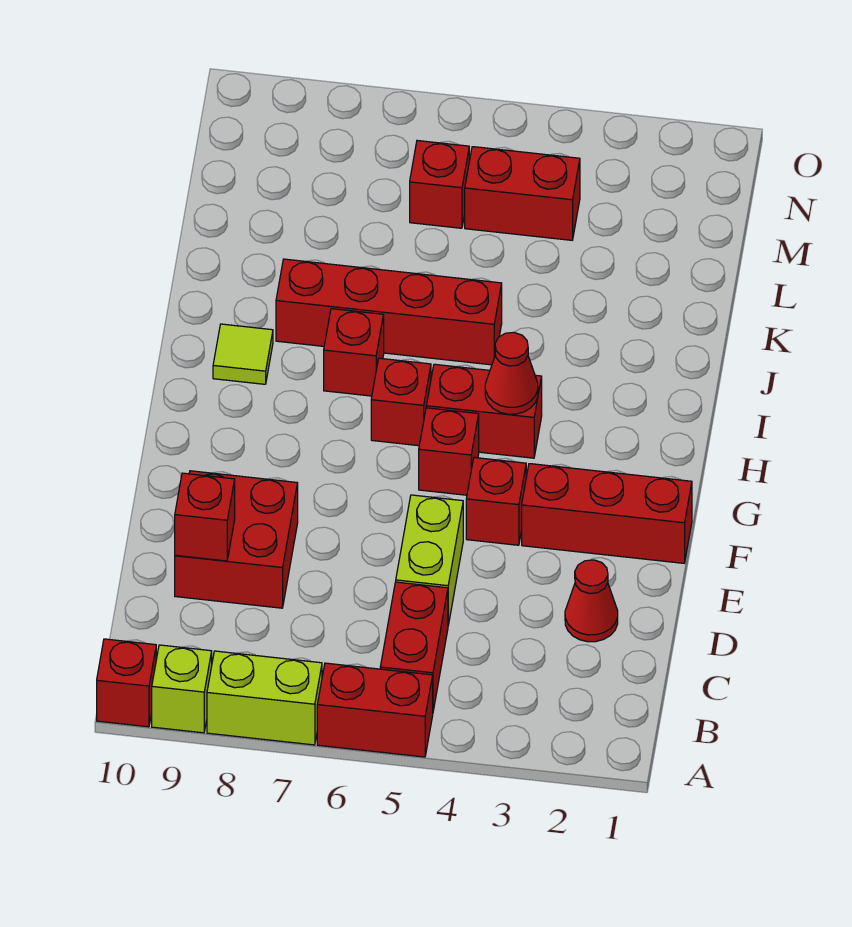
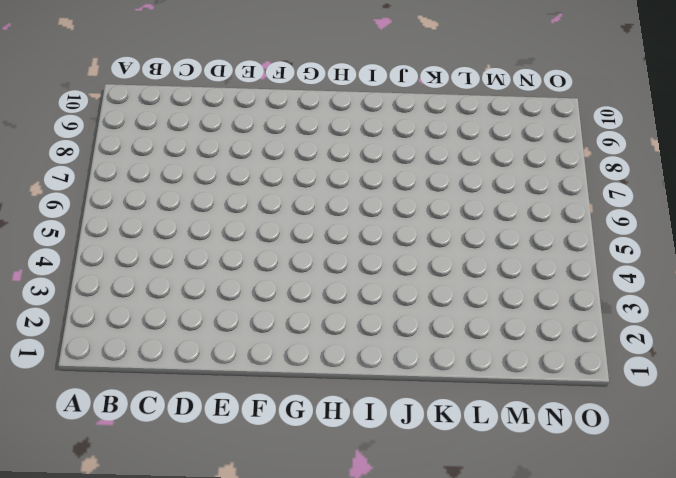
none -> red brick A5:A6 level 1
none -> lime brick A7:A8 level 1
none -> lime brick A9 level 1

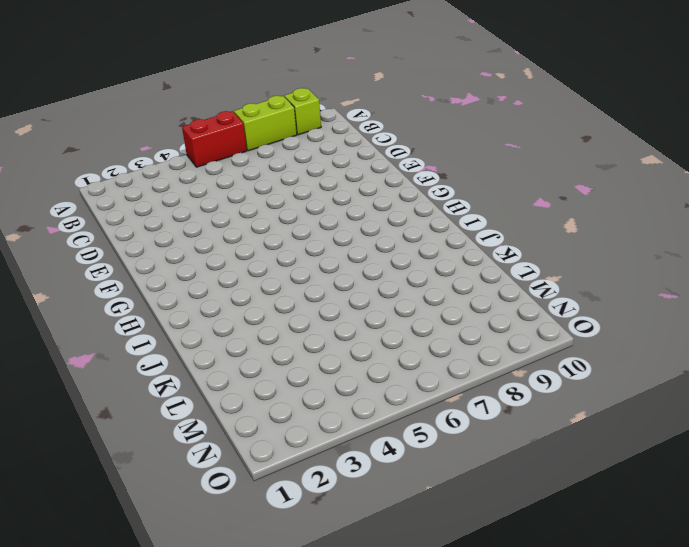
none -> red brick A10 level 1
none -> red brick B5:C5 level 1
none -> red cone D2 level 1

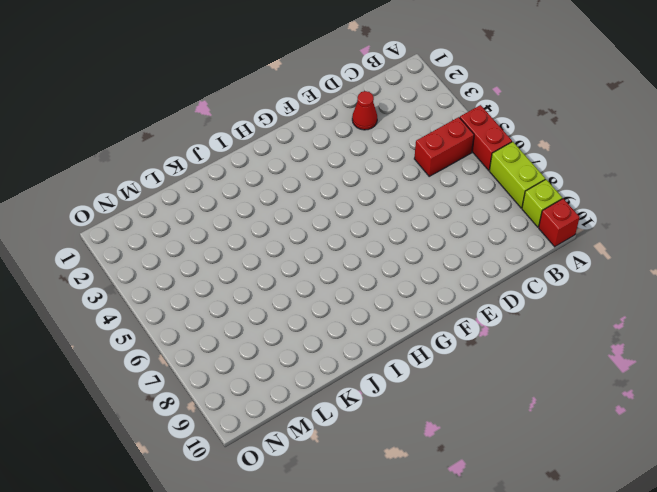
none -> lime brick D5:E5 level 1
none -> red brick D8:E9 level 1
none -> red brick F1:F3 level 1

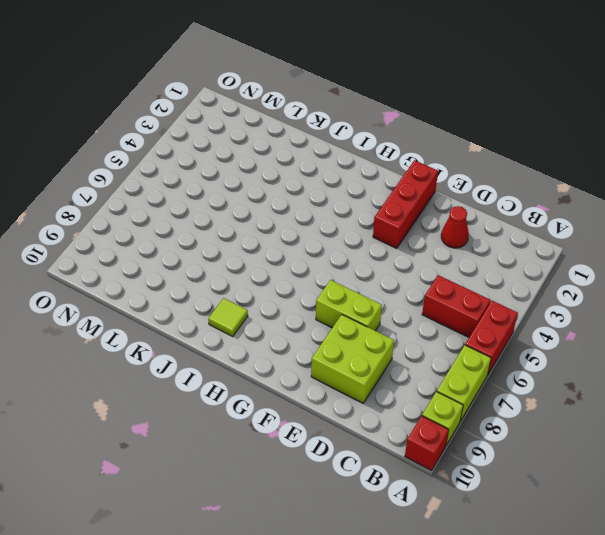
lime brick D8:E9 level 1 -> red brick D8:E9 level 1
lime brick E7:F7 level 1 -> lime brick D5:E5 level 1
none -> red brick F4 level 1
none -> red brick G5 level 1
none -> red brick H4:H5 level 1

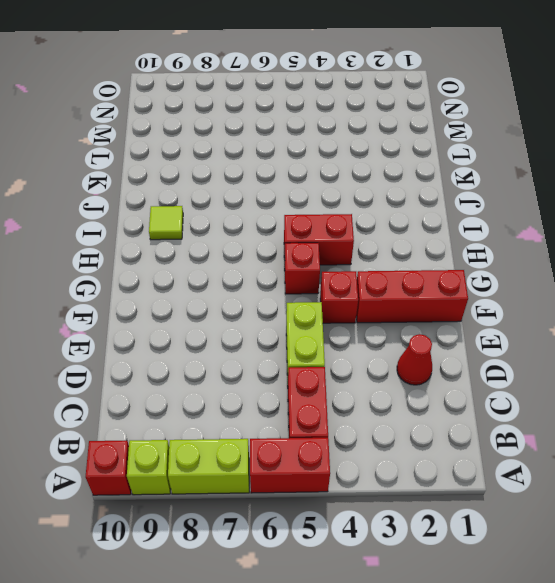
none -> red brick D8:E9 level 1
none -> red brick H6 level 1
none -> red brick I7 level 1

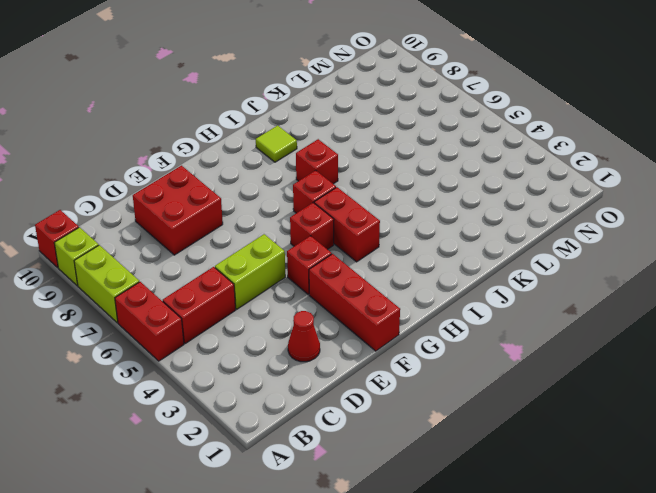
none -> red brick J5:J8 level 1
none -> red brick M4:M5 level 1
none -> red brick M6 level 1

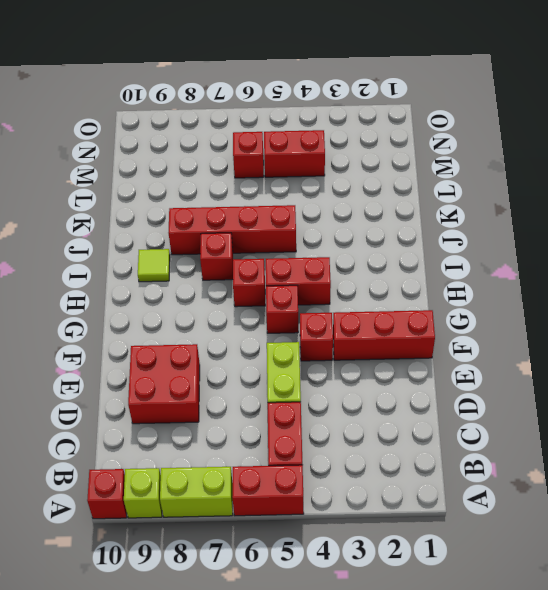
none -> red cone D2 level 1
none -> red brick D9 level 2
none -> red cone H4 level 2

